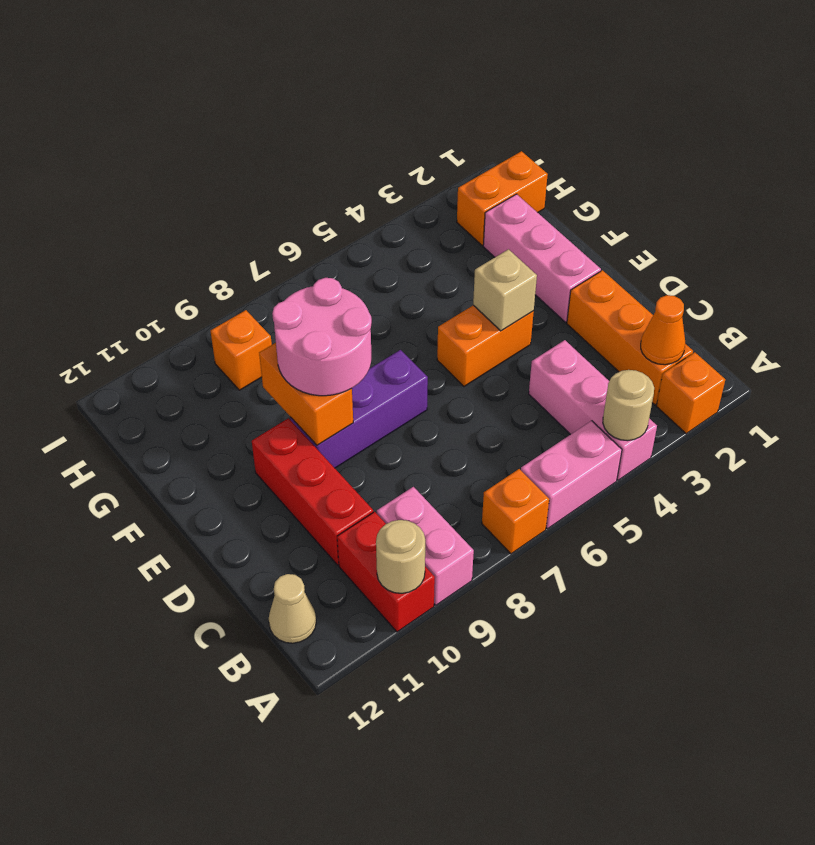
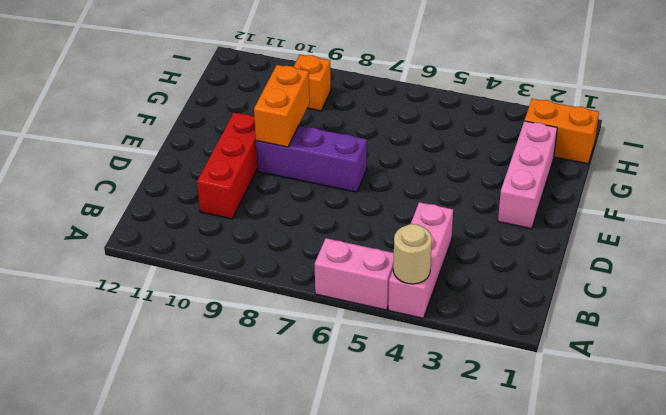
none -> orange brick A2 level 1
none -> orange brick A7 level 1
none -> pink brick A9:B9 level 1

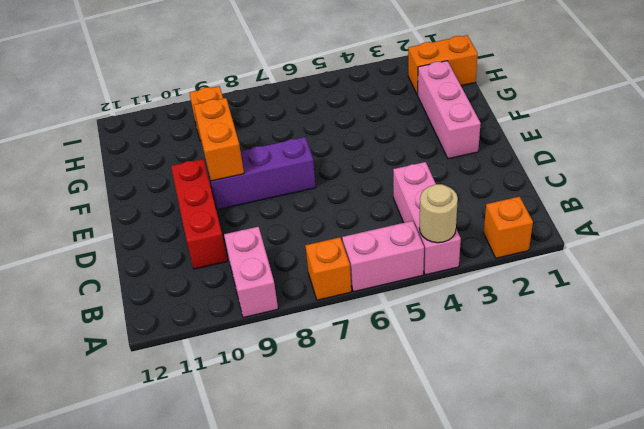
none -> red brick A10:B10 level 1
none -> orange brick B2:D2 level 1
none -> tan cone B12 level 1

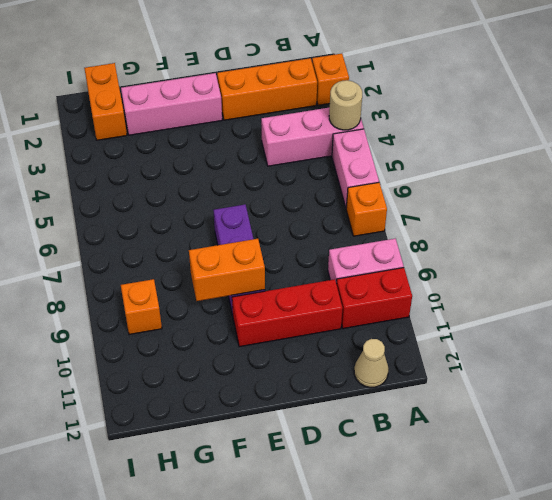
none -> orange brick E4:E5 level 1
none -> tan round brick A10 level 2
none -> orange cone B2 level 2

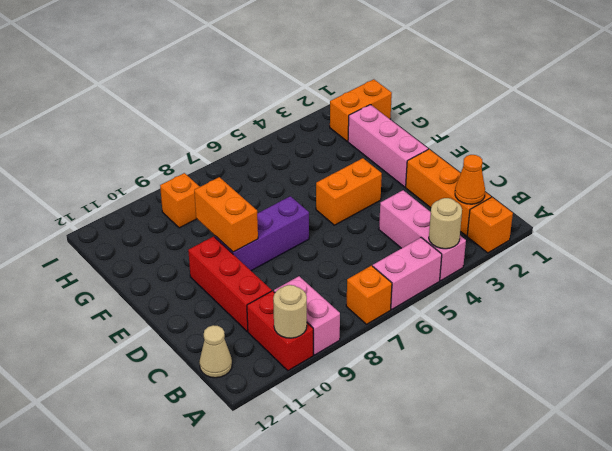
none -> tan brick E4 level 2
none -> pink round brick E8:F9 level 3

